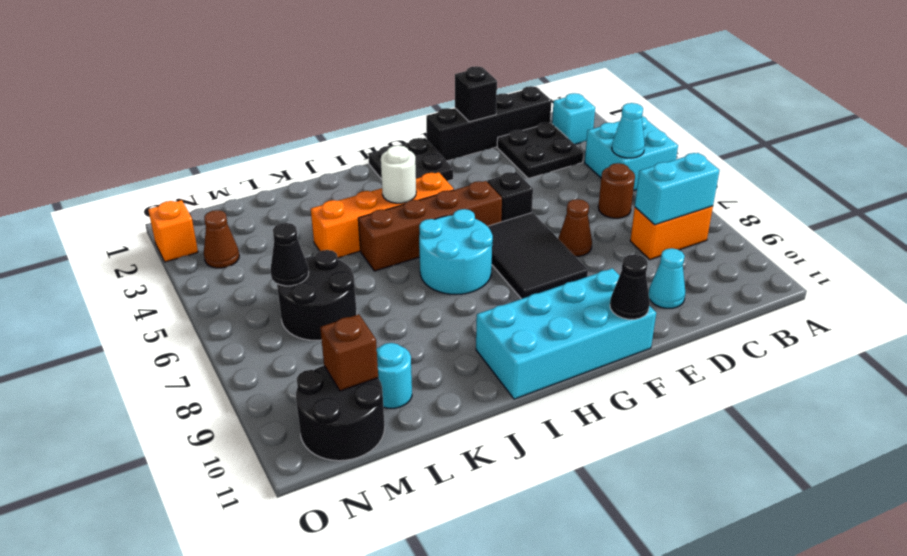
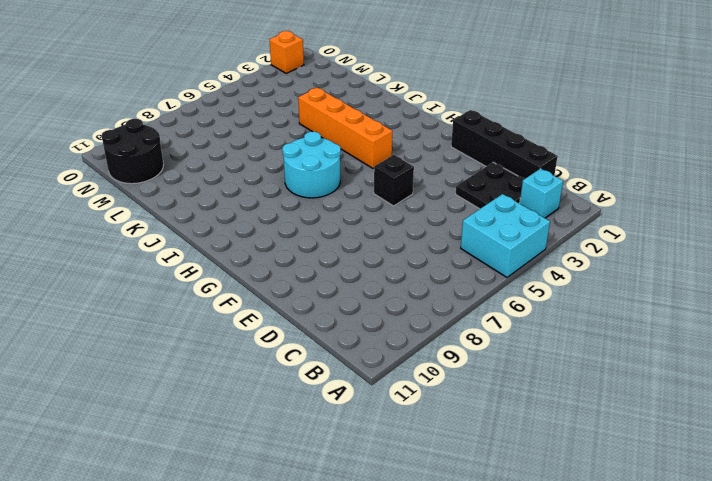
none -> orange brick B8:C8 level 1
none -> brown round brick C6 level 1
none -> cyan cone D10 level 1

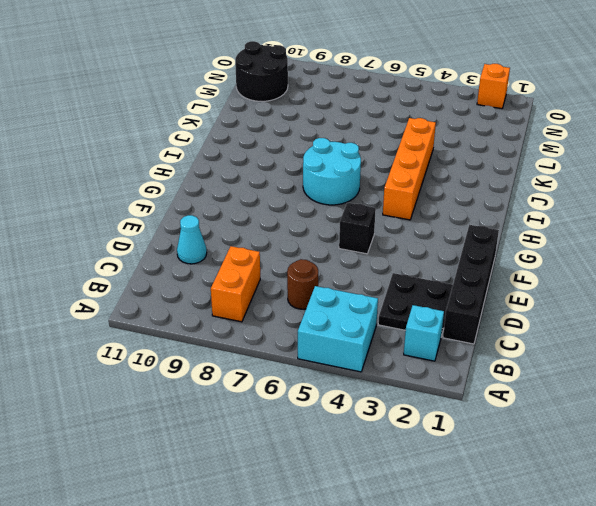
none -> brown cone E7 level 1
none -> black tile F6:G8 level 1
none -> cyan brick F10:I11 level 1

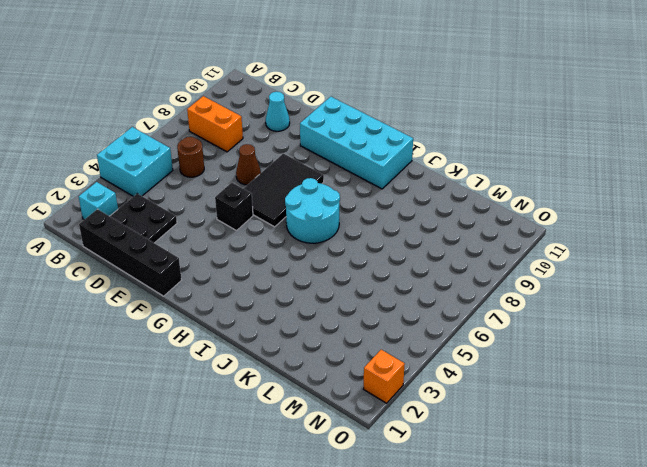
none -> black plate G1:H2 level 1
none -> brown brick G5:J5 level 1
none -> orange brick H4:K4 level 1

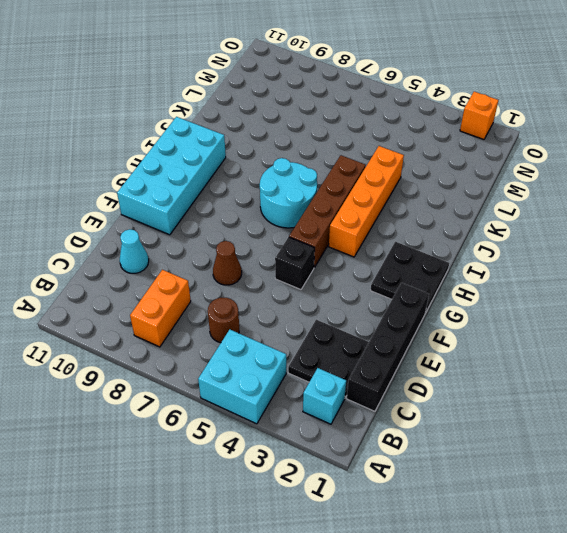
none -> black tile F6:G8 level 1
none -> black round brick L6:M7 level 1
none -> cyan round brick L10 level 1

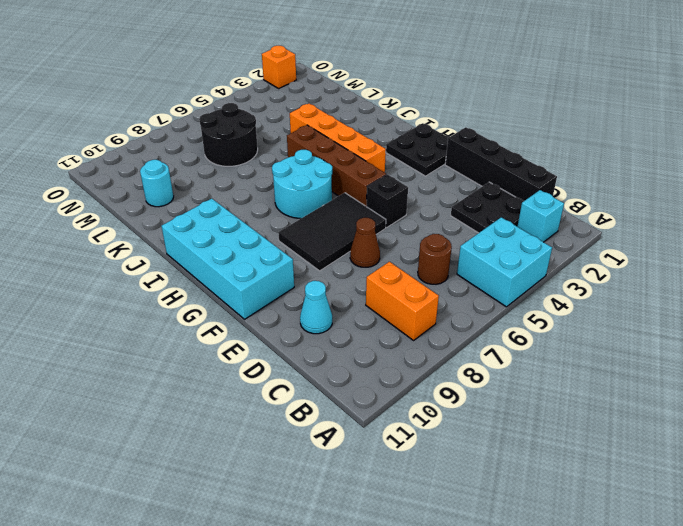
none -> black round brick M10:N11 level 1
none -> brown cone N3 level 1
none -> cyan cone B5 level 2

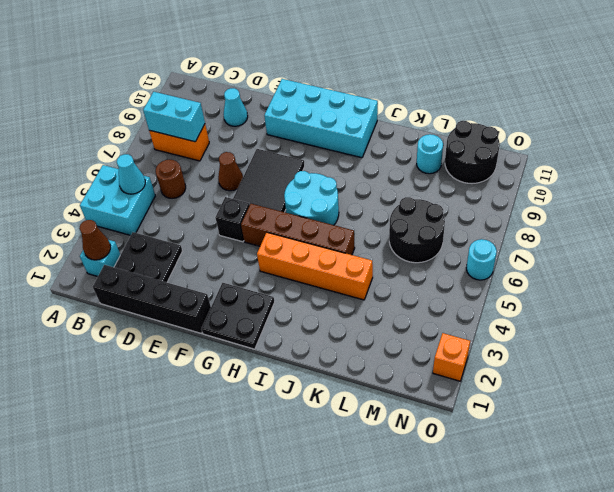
brown cone B2 level 2 -> brown cone N3 level 1
cyan round brick O6 level 1 -> none
none -> black brick E1 level 2
none -> black cone F11 level 2
none -> white round brick I4 level 2

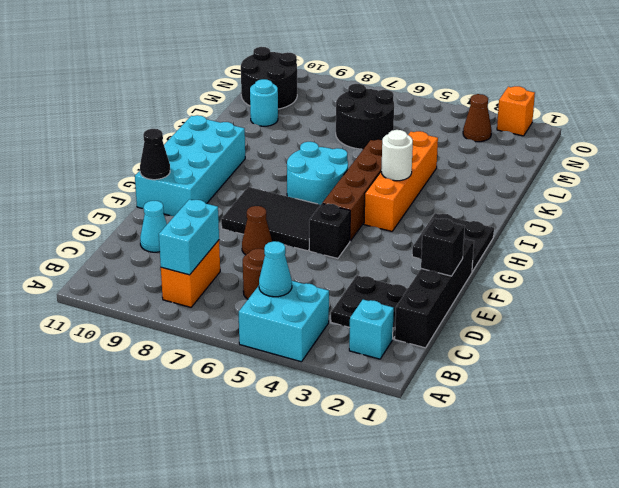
none -> black cone M6 level 2
none -> brown brick M10 level 2

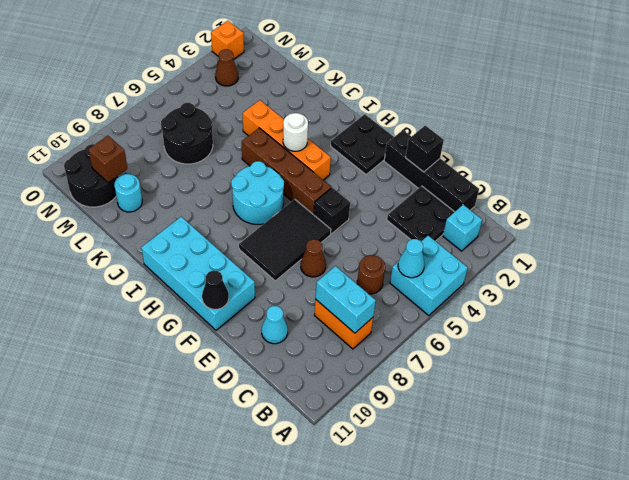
none -> black cone M6 level 2

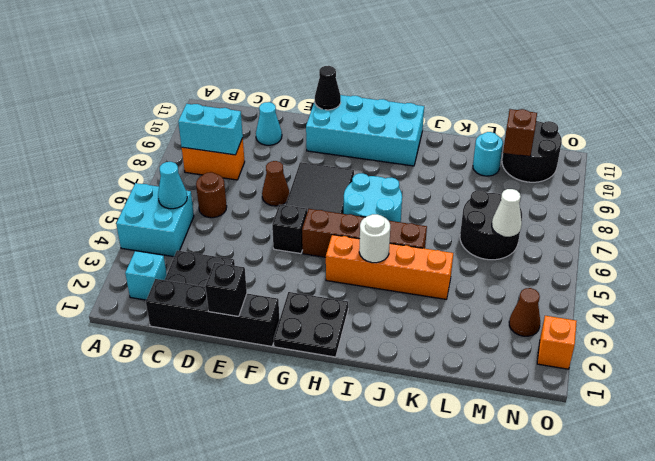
white cone M6 level 2 -> black cone M6 level 2

